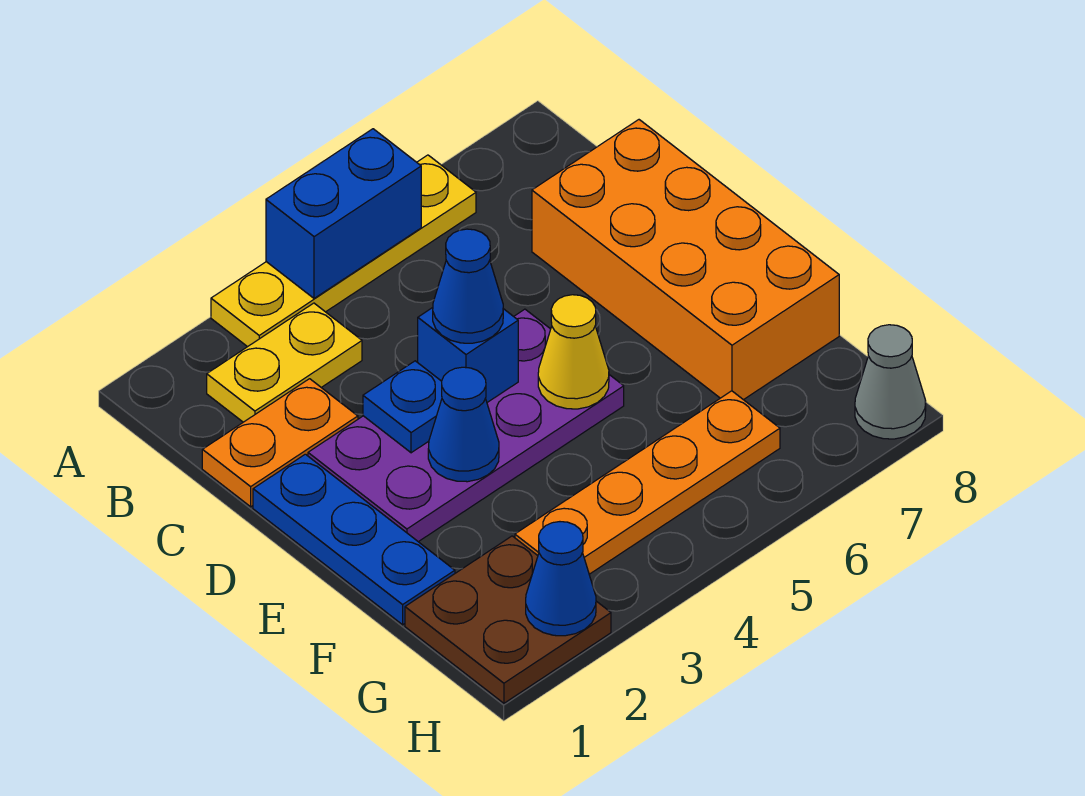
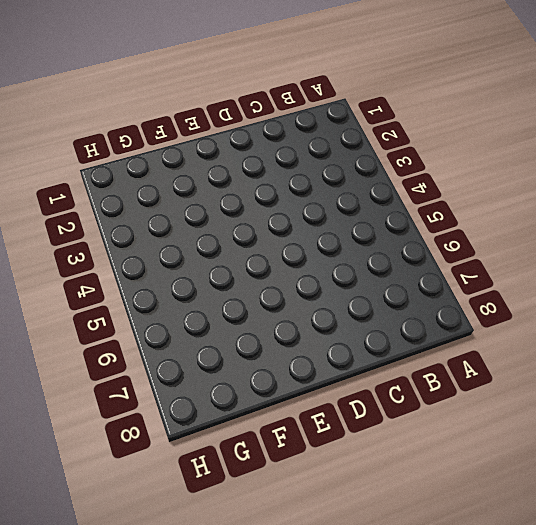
none -> yellow plate A3:A6 level 1
none -> yellow plate B2:B3 level 1
none -> orange plate C1:C2 level 1

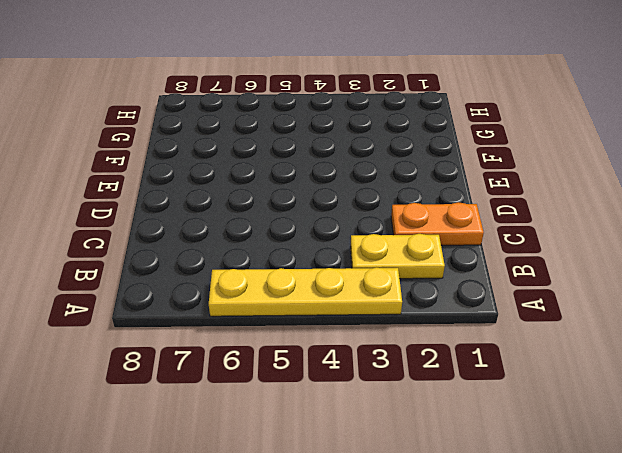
none -> orange brick C7:F8 level 1
none -> blue plate D1:F1 level 1
none -> purple plate D2:E5 level 1

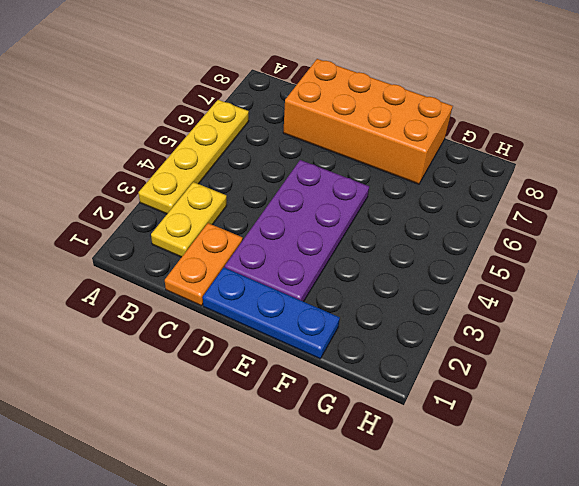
none -> brown plate G1:H2 level 1
none -> orange plate G3:G6 level 1
none -> grey cone H8 level 1

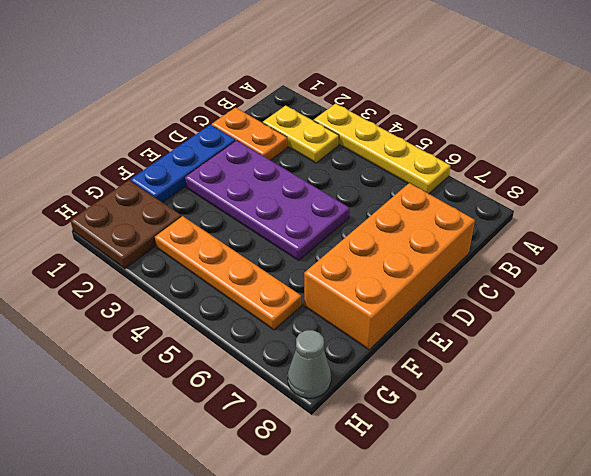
none -> blue brick A4:A5 level 2
none -> blue plate D3 level 2
none -> blue brick D4 level 2

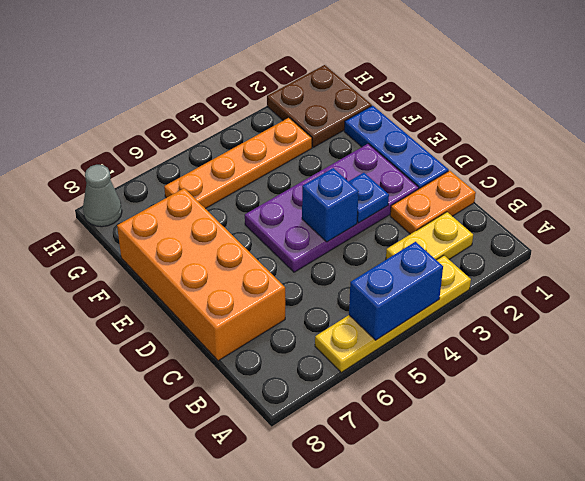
none -> blue cone E3 level 2
none -> yellow cone E5 level 2
none -> blue cone H2 level 2

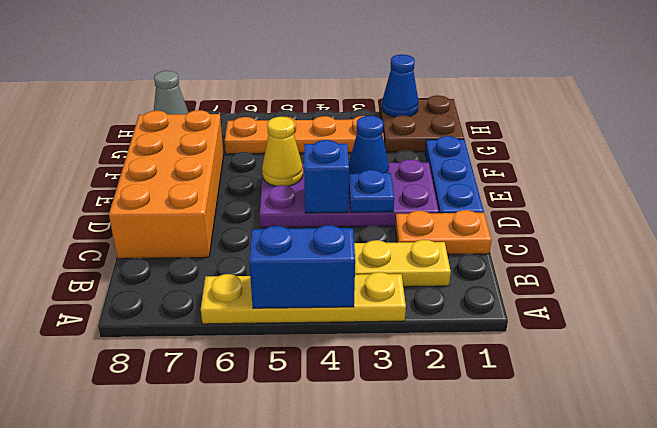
none -> blue cone D4 level 3

